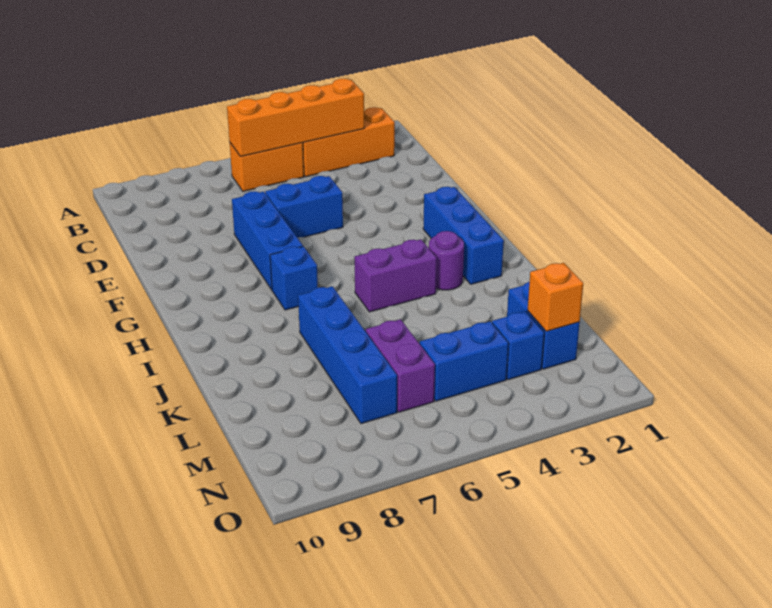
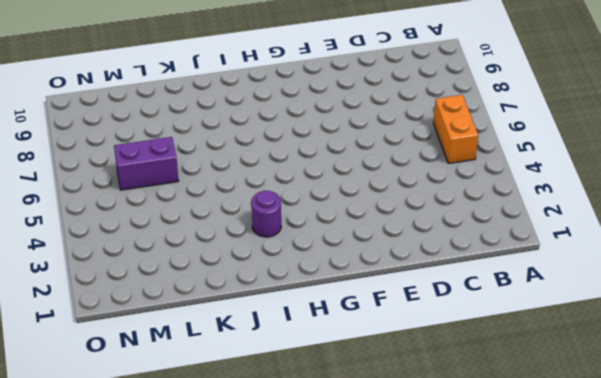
none -> orange brick B2:B4 level 1
none -> blue brick E5:E6 level 1
none -> blue brick E7:G7 level 1

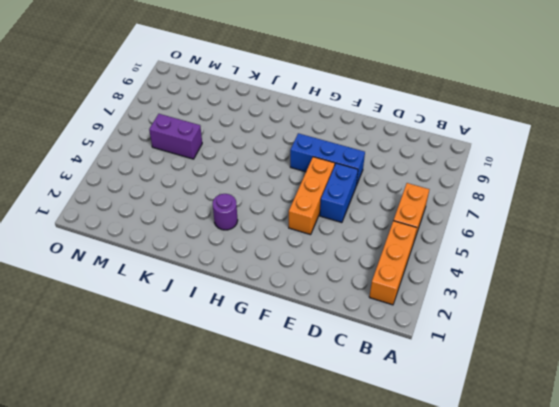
orange brick F4:F6 level 1 -> none
none -> blue brick G2:I2 level 1
none -> blue brick H7 level 1
none -> purple brick I4:I5 level 1

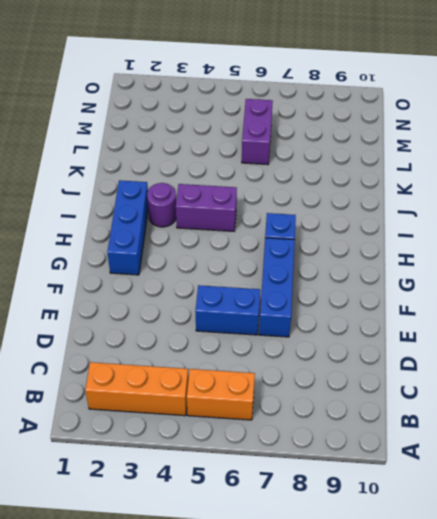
none -> blue brick J7:M7 level 1
none -> blue brick L2:M2 level 1
none -> blue brick M3 level 1

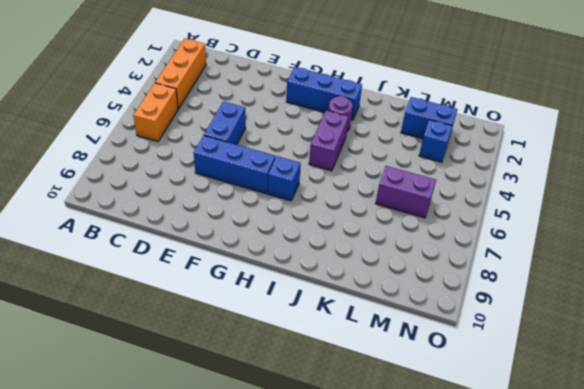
none -> blue brick J7:M7 level 1
none -> blue brick M4:M5 level 1
none -> orange brick B3:B6 level 2

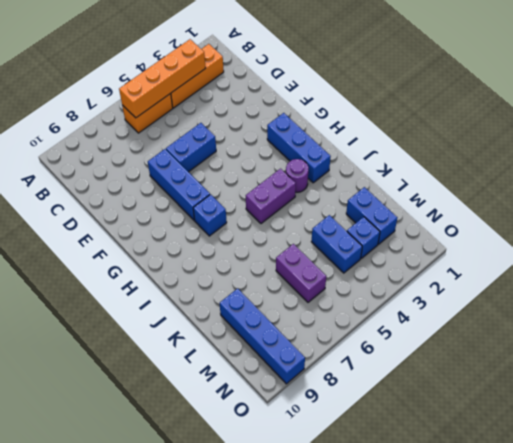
blue brick L4:M4 level 1 -> blue brick M4:M5 level 1
blue brick L9:O9 level 1 -> blue brick J7:M7 level 1
none -> orange brick M2 level 2

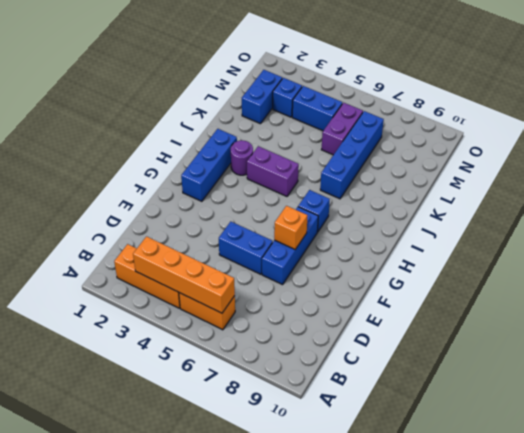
orange brick F7 level 2 -> orange brick M2 level 2

